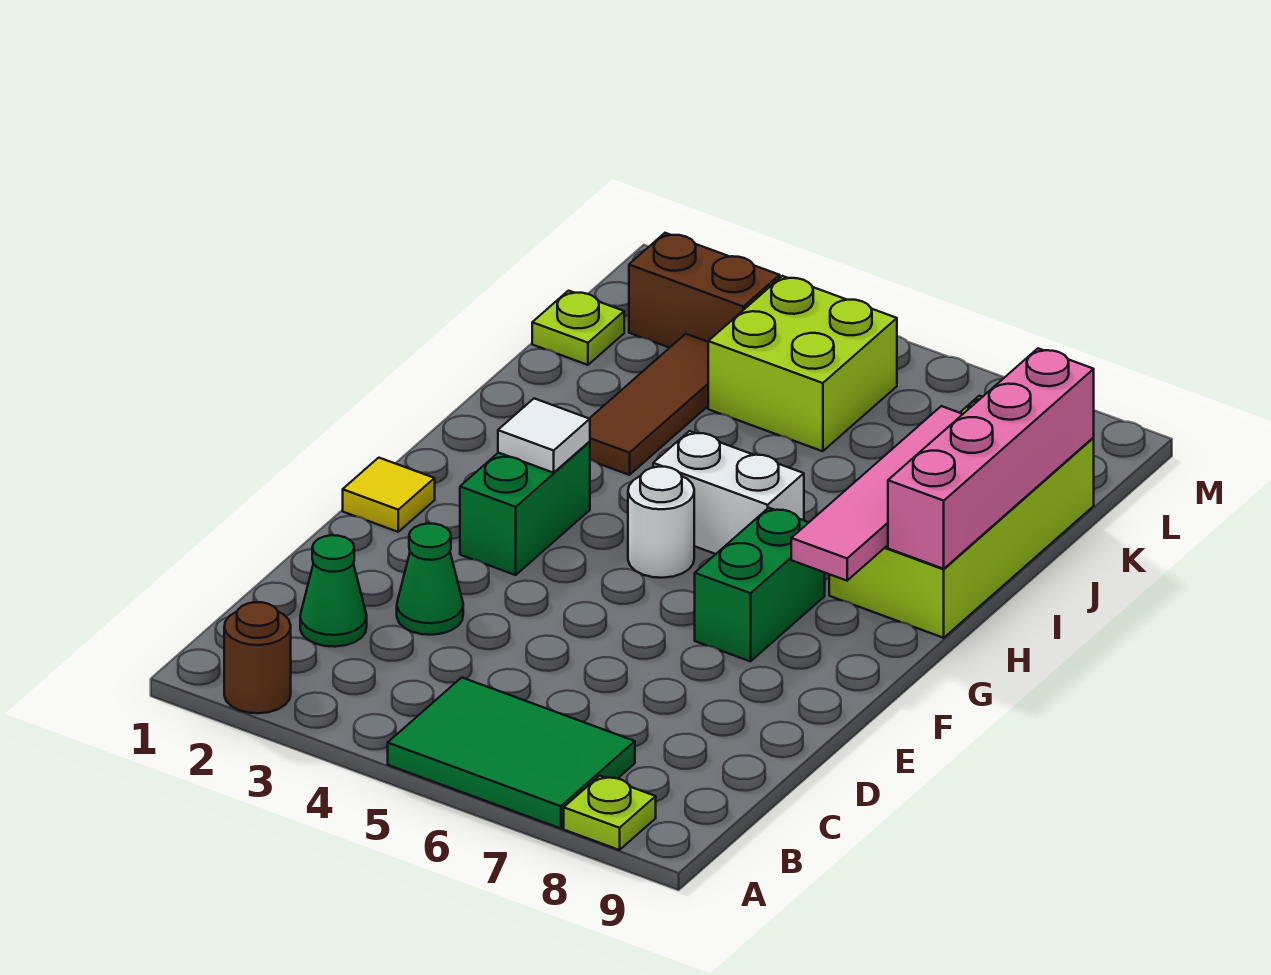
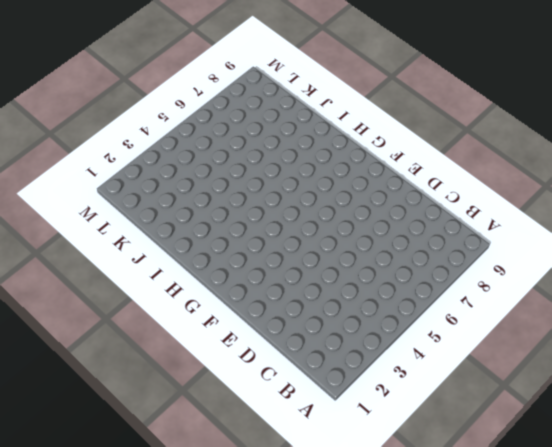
none -> brown round brick A2 level 1
none -> green tile A5:B7 level 1
none -> lime plate A8 level 1

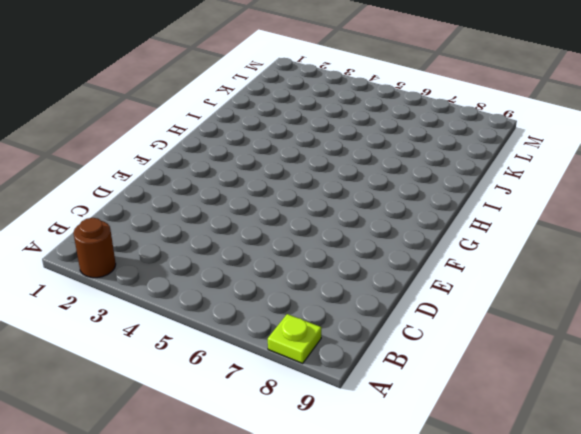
none -> green tile A5:B7 level 1
none -> green cone C2 level 1
none -> green cone D3 level 1

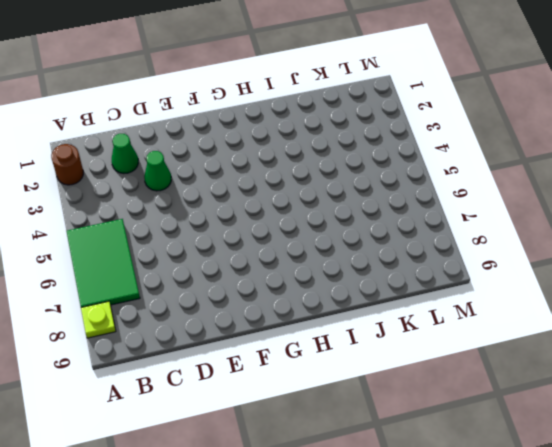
none -> yellow tile F1 level 1
none -> green brick F3:G3 level 1
none -> green brick F7:G7 level 1

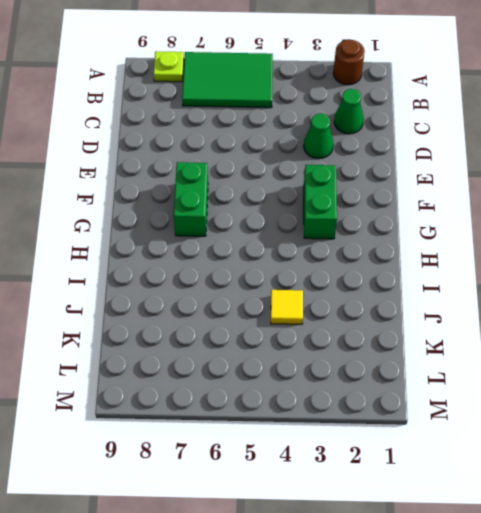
yellow tile J4 level 1 -> yellow tile F1 level 1
none -> white round brick G5 level 1
none -> white brick H5:H6 level 1
none -> lime brick H8:K9 level 1

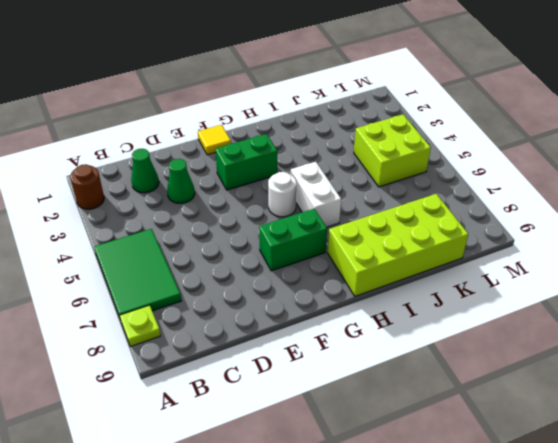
none -> brown tile I3:K3 level 1
none -> lime plate K1 level 1
none -> brown brick L2:L3 level 1

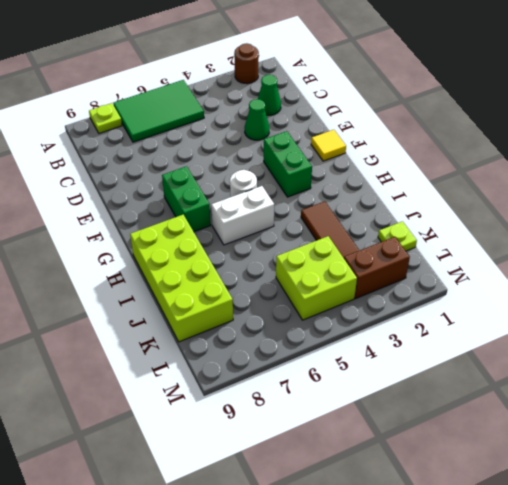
none -> white tile G3 level 2
none -> pink tile G8:J8 level 2
none -> pink brick H9:K9 level 2

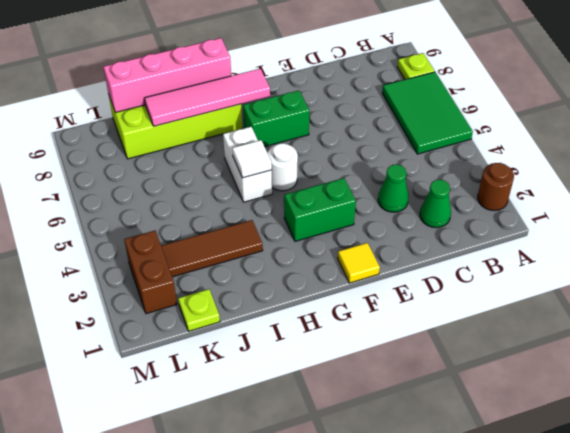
white tile H5 level 2 -> white tile G3 level 2
none -> lime brick K4:L5 level 1

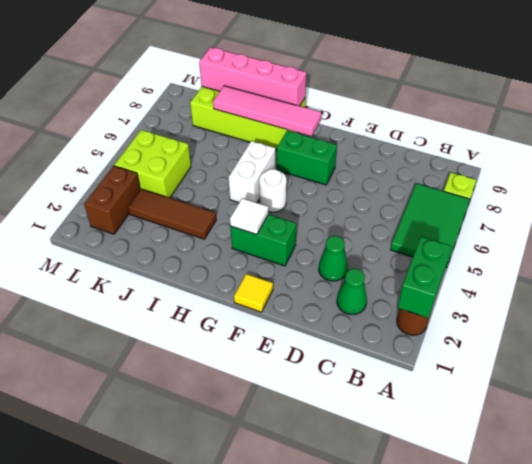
green brick A2:A3 level 2 -> none
none -> lime plate K1 level 1

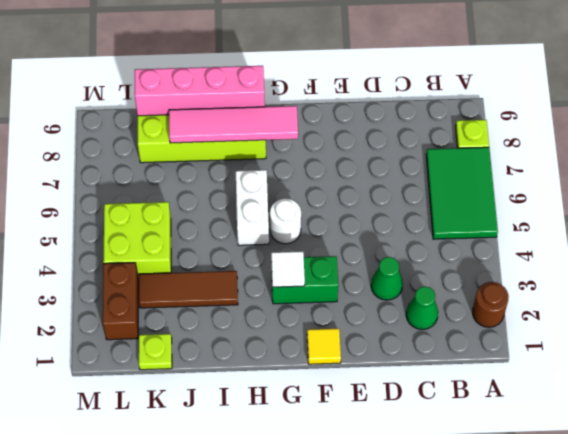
none -> green brick F7:G7 level 1

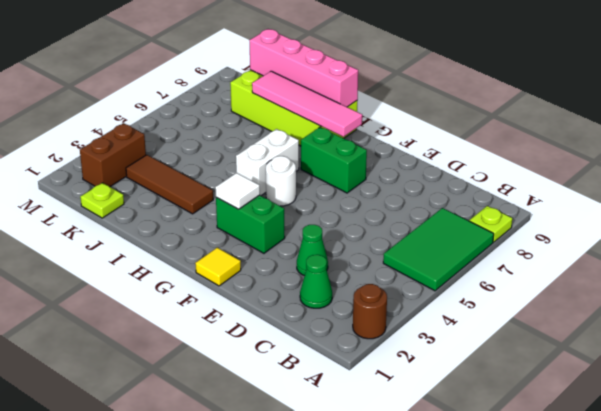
none -> lime brick K4:L5 level 1

